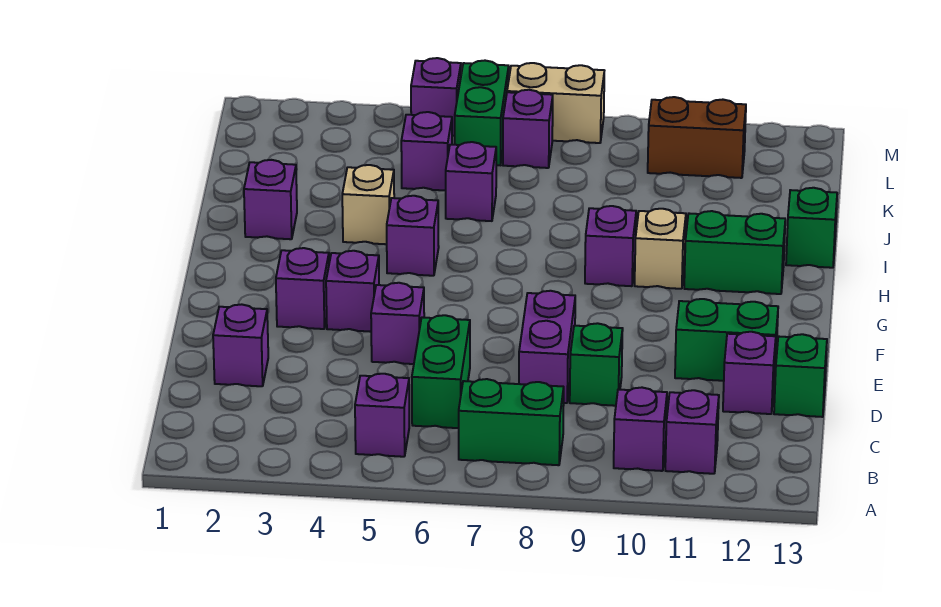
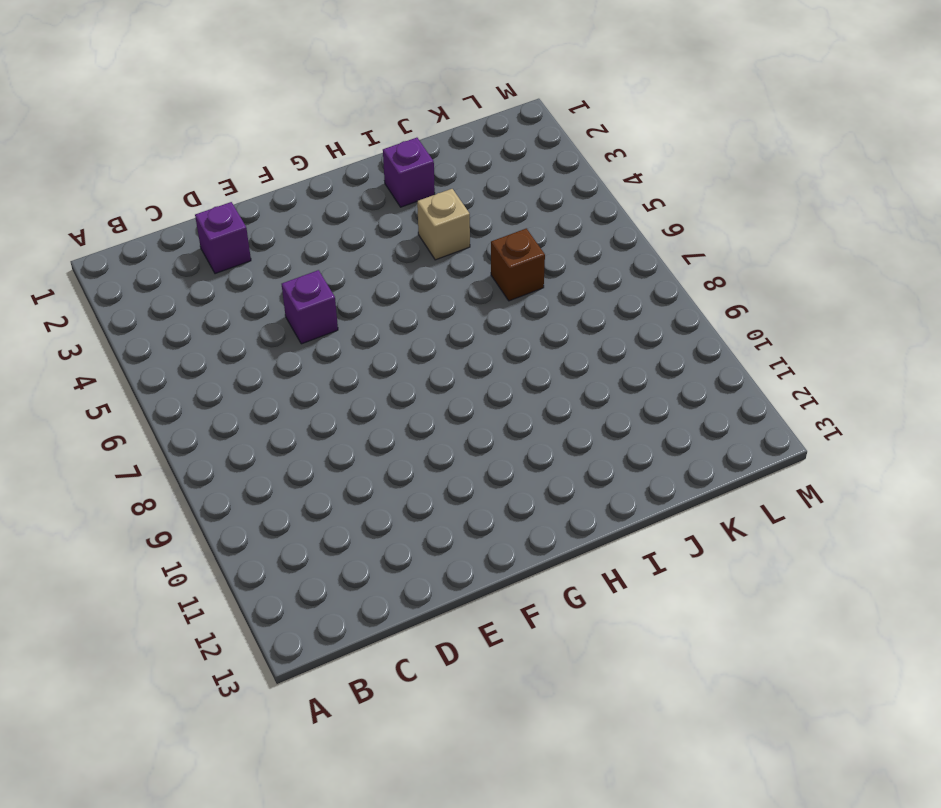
brown brick J6 level 1 -> purple brick J6 level 1
none -> purple brick B5 level 1
none -> green brick B7:B8 level 1
none -> purple brick B10 level 1

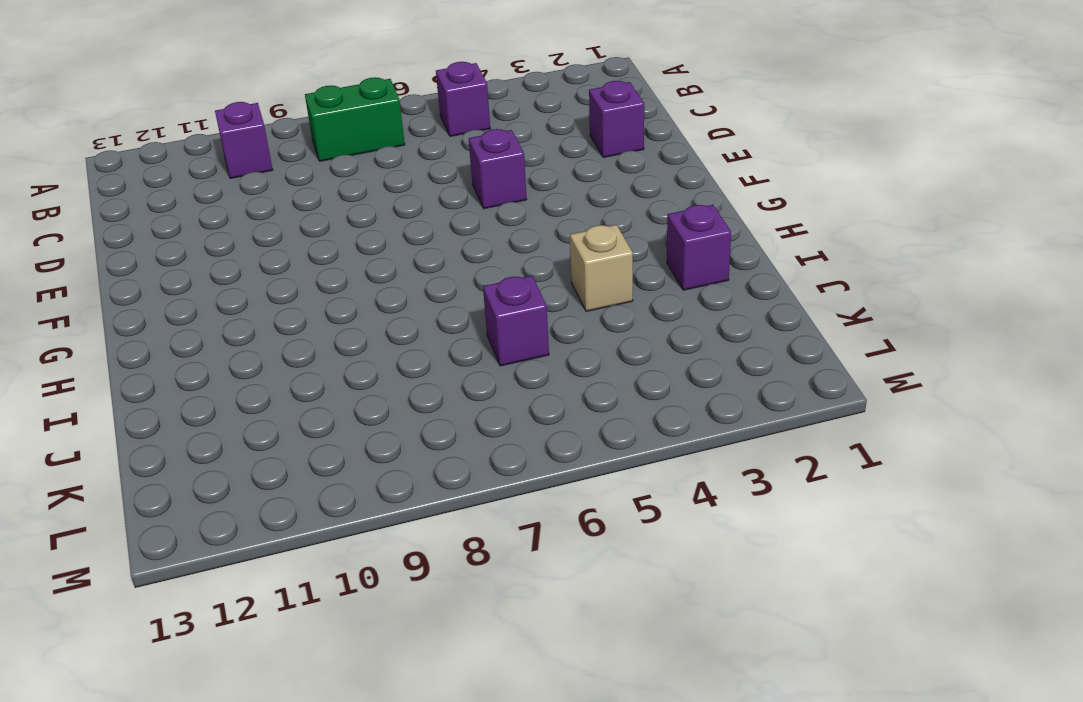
none -> purple brick B11 level 1
none -> green brick C6:D6 level 1
none -> purple brick D8:E8 level 1

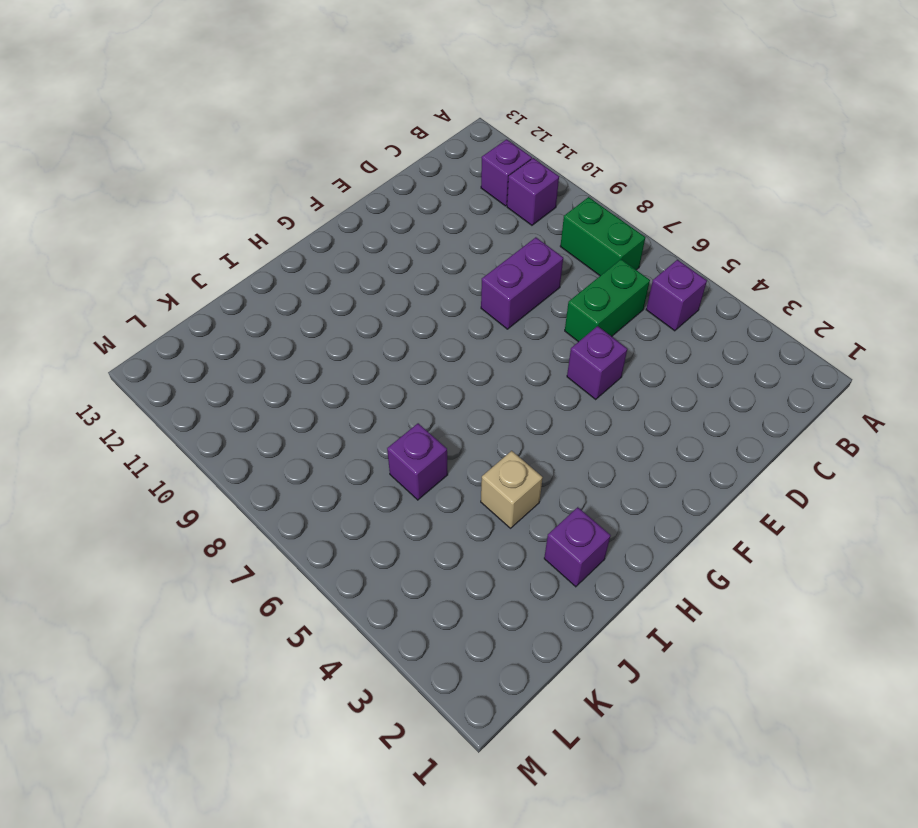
none -> purple brick D2 level 1
none -> green brick D9 level 1
none -> purple brick D12 level 1

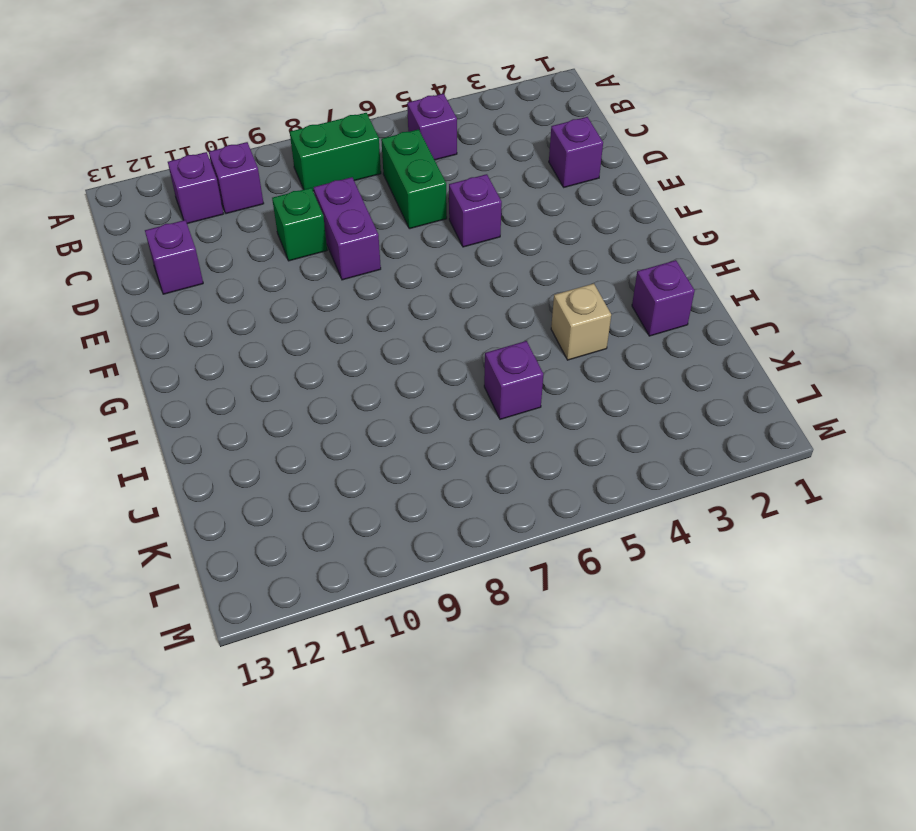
none -> green brick D13 level 1
none -> green brick E11:E12 level 1
none -> purple brick F3 level 1

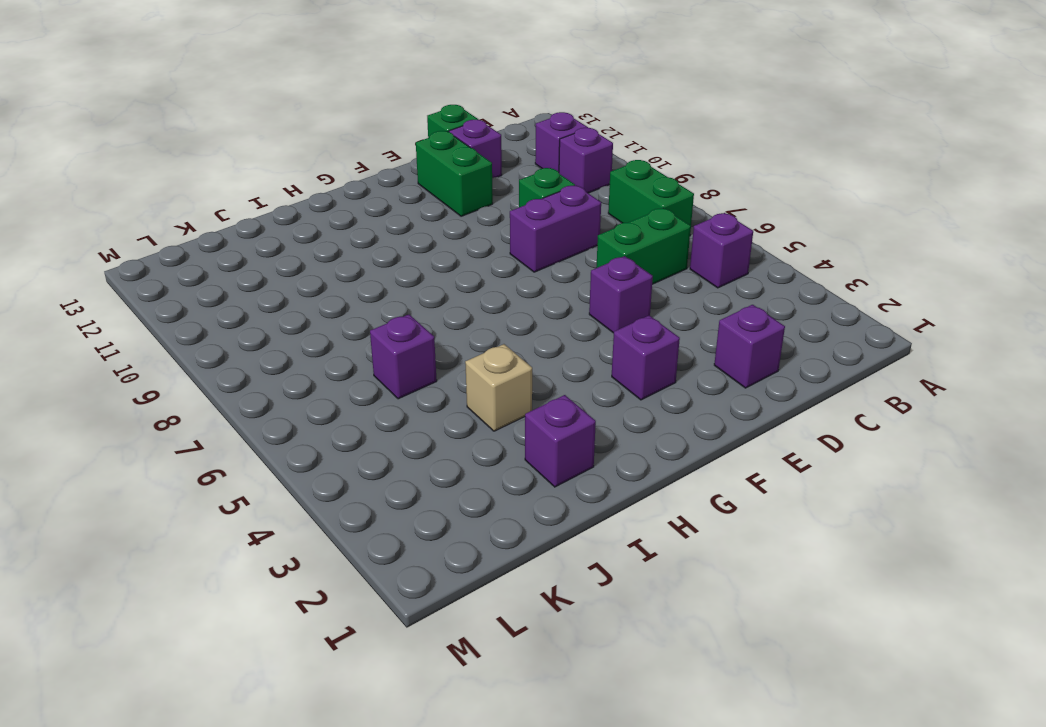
none -> purple brick F4 level 1
none -> purple brick H5 level 1
none -> purple brick H9 level 1

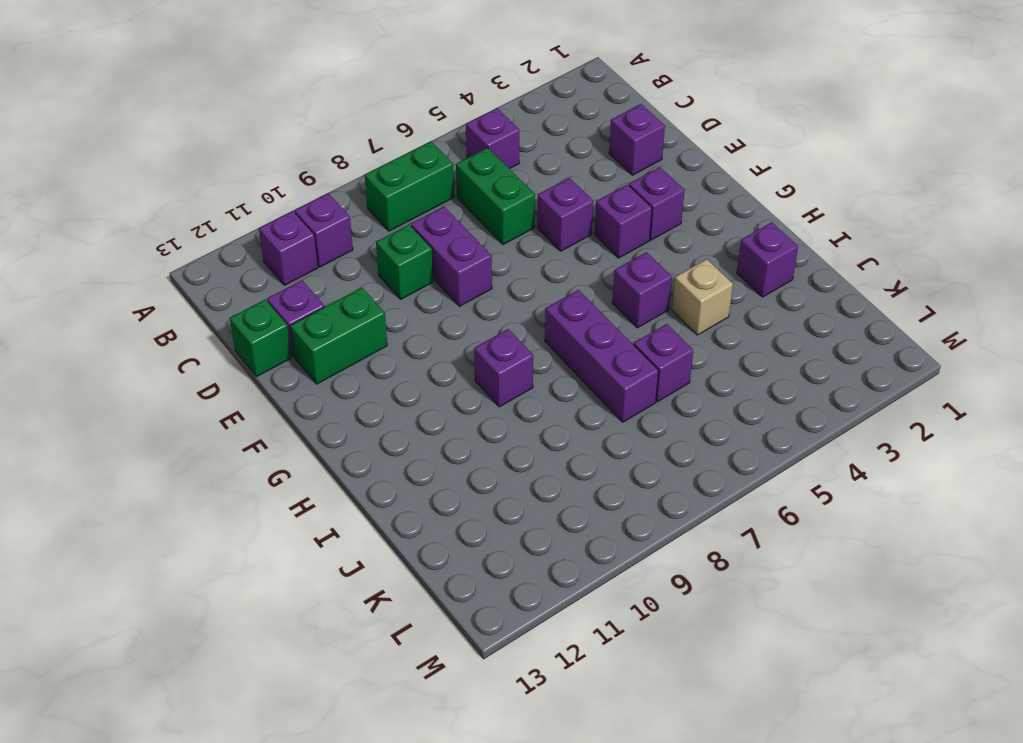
purple brick H7:J7 level 1 -> none
none -> tan brick H10 level 1
none -> green brick H11:H12 level 1
none -> green brick I13 level 1

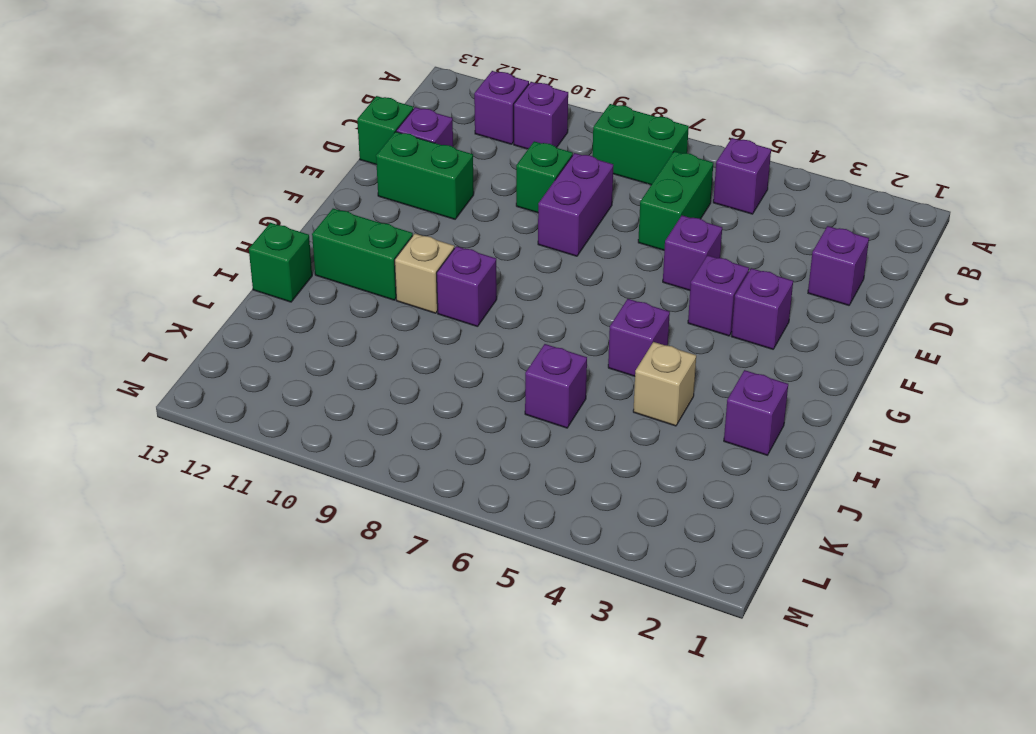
none -> purple brick K5 level 1
none -> green brick L6:M6 level 1
none -> purple brick L7 level 1

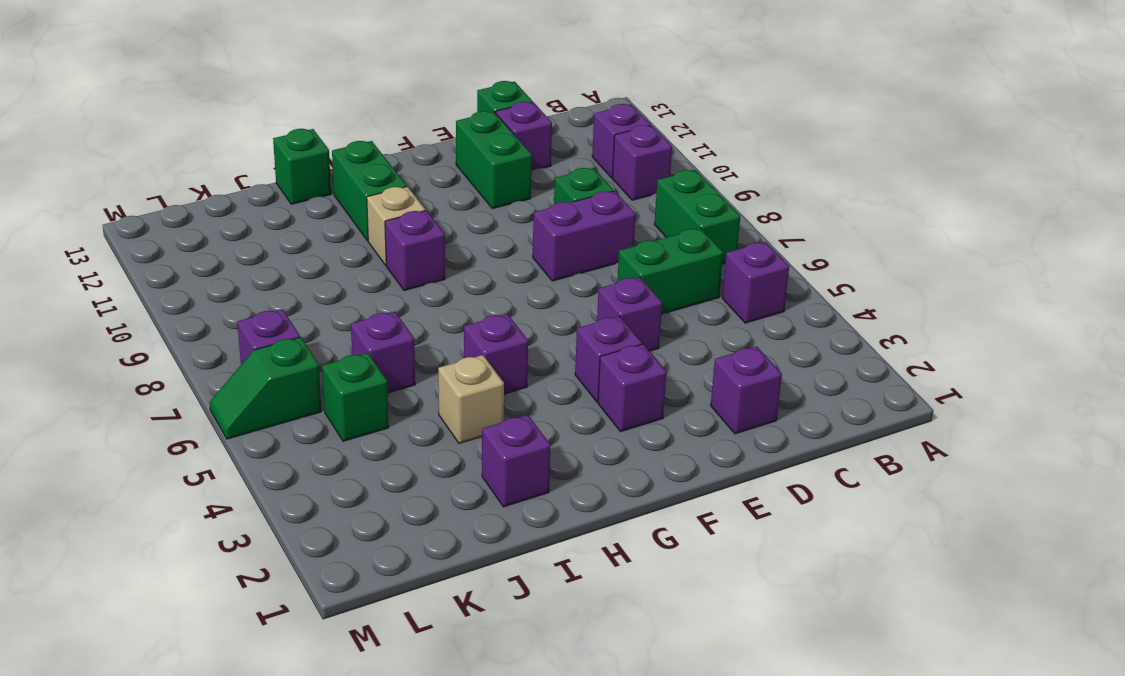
green brick K5 level 1 -> purple brick K5 level 1
green slope L6:M6 level 1 top L -> green brick L6:M6 level 1
none -> brown brick L10:L11 level 1
none -> purple brick M5 level 1
none -> tan brick M7:M8 level 1

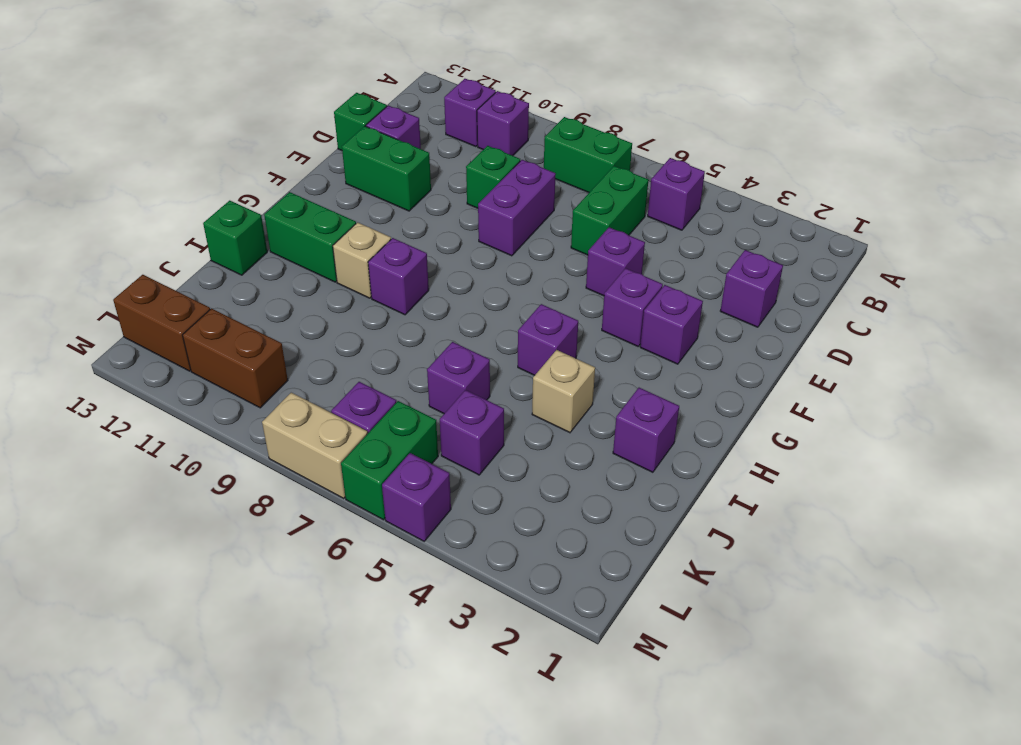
brown brick L12:L13 level 1 -> none

